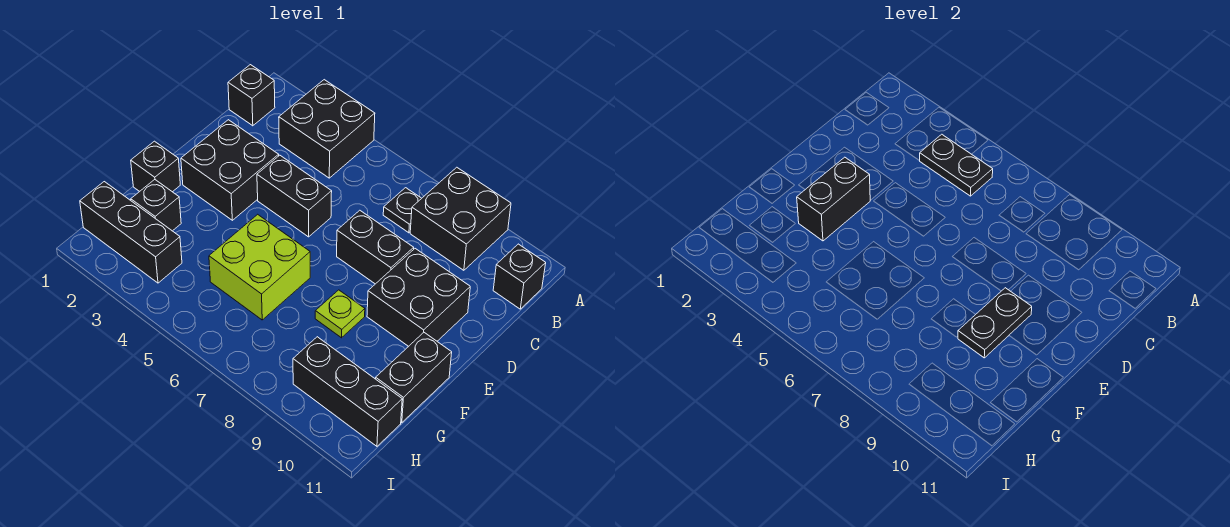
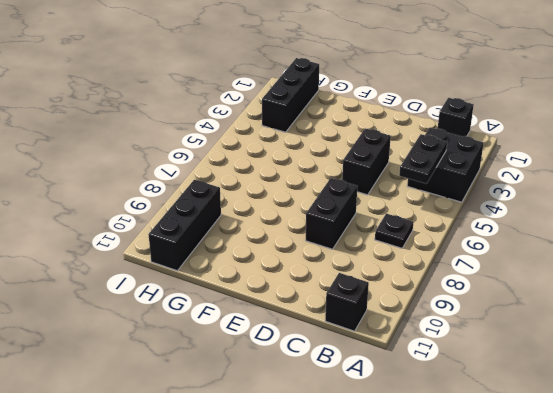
none -> black brick A8:B9 level 1
none -> black brick D2:E3 level 1
none -> black brick D9:E10 level 1

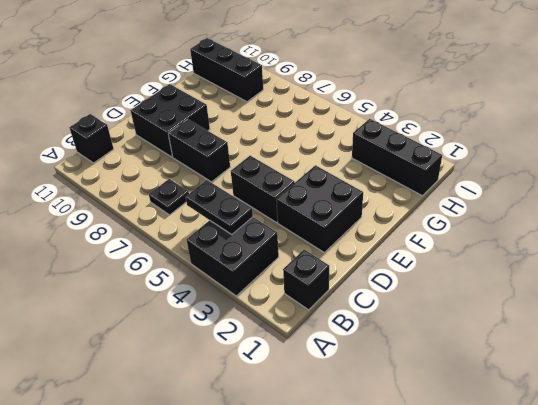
none -> black brick A8:B9 level 1
none -> black brick F1 level 1
none -> lime brick F5:G6 level 1

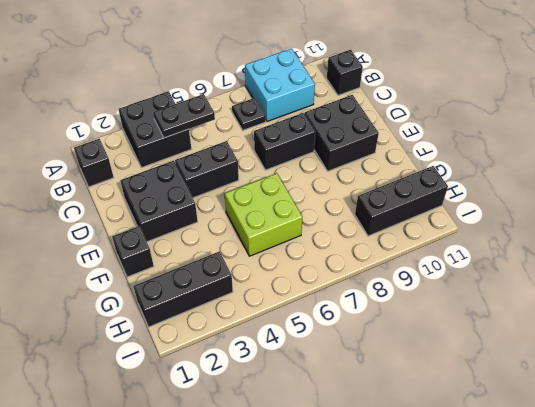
cyan brick A8:B9 level 1 -> black brick A8:B9 level 1
none -> lime plate F8 level 1
none -> black brick F11:G11 level 1
none -> black brick G2 level 1

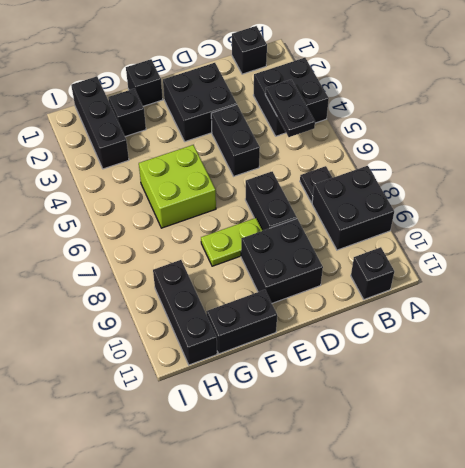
lime plate E8:F8 level 1 -> lime plate F8 level 1
none -> black brick E3:F3 level 2
none -> black plate E9:F9 level 2

